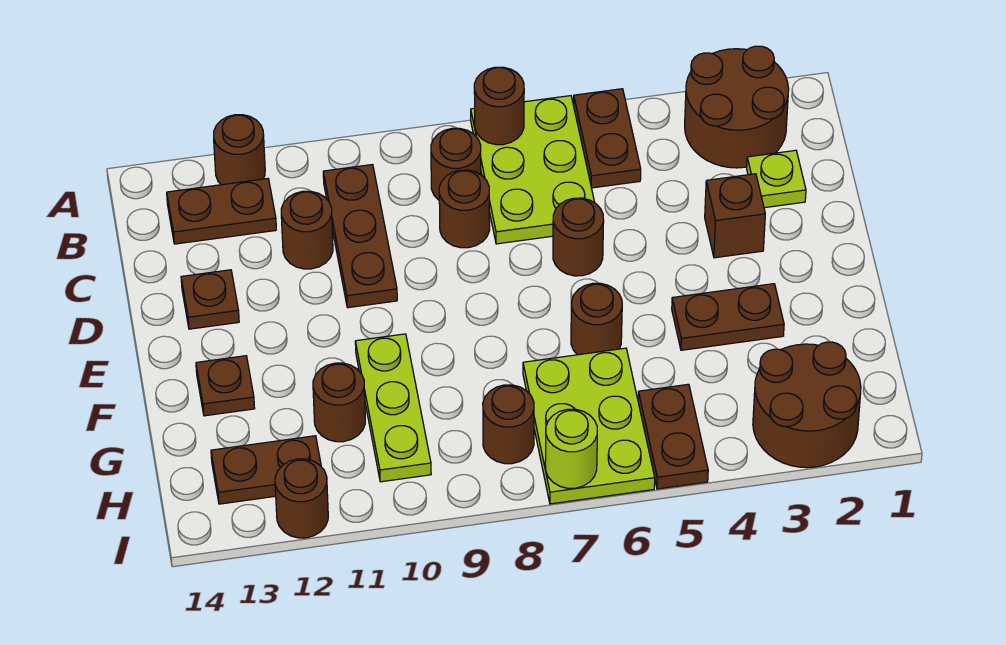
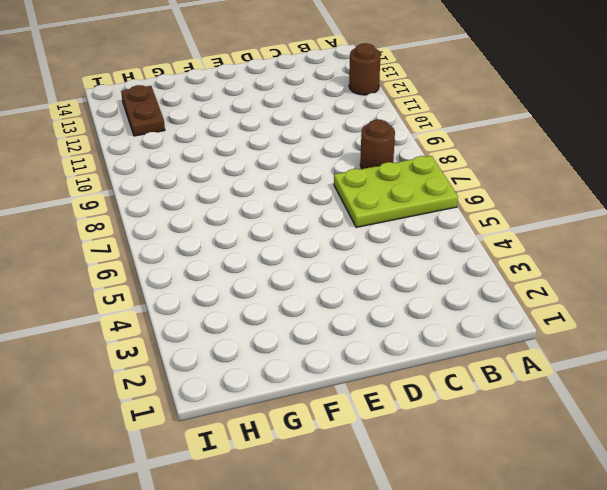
none -> brown round brick A2:B3 level 1
none -> brown plate A5:B5 level 1
none -> brown plate B10:D10 level 1

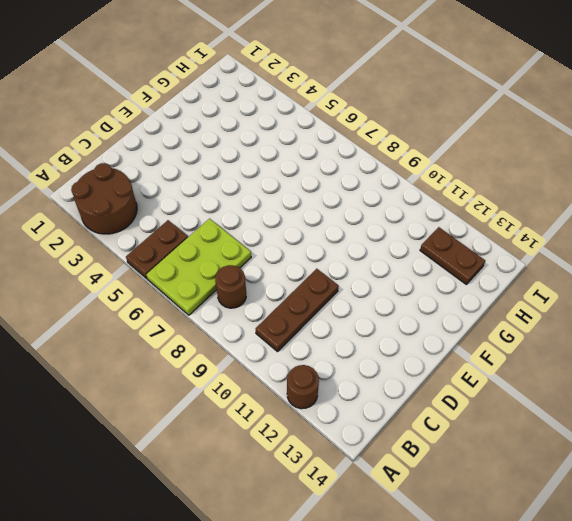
none -> brown plate B12:B13 level 1
none -> lime plate C2 level 1
none -> brown round brick C8 level 1

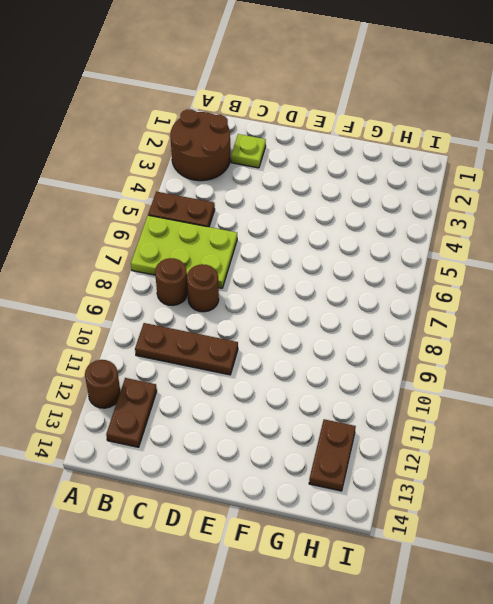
none -> brown round brick C11 level 1
none -> brown brick D3 level 1
none -> brown round brick D6 level 1

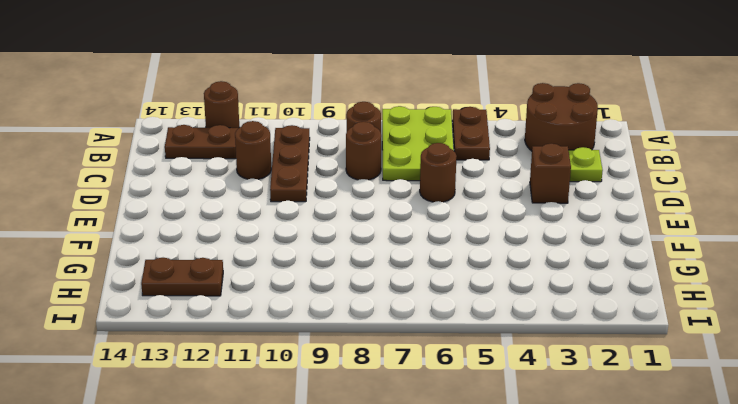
none -> brown plate D13 level 1
none -> brown plate F3:F4 level 1
none -> brown round brick F6 level 1

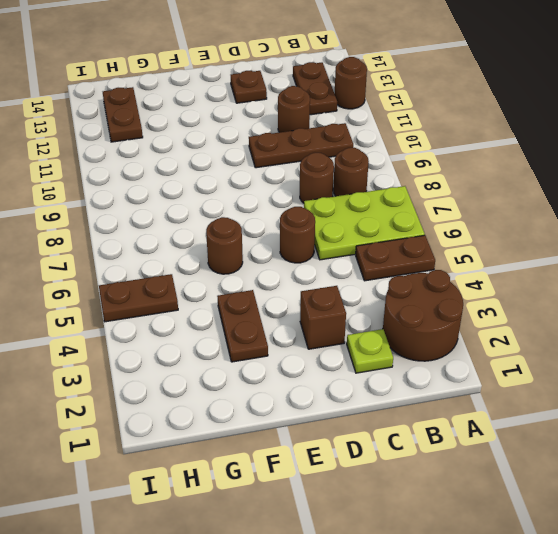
none -> lime plate F10:H10 level 1
none -> brown plate F13 level 1
none -> lime plate G6:I7 level 1

